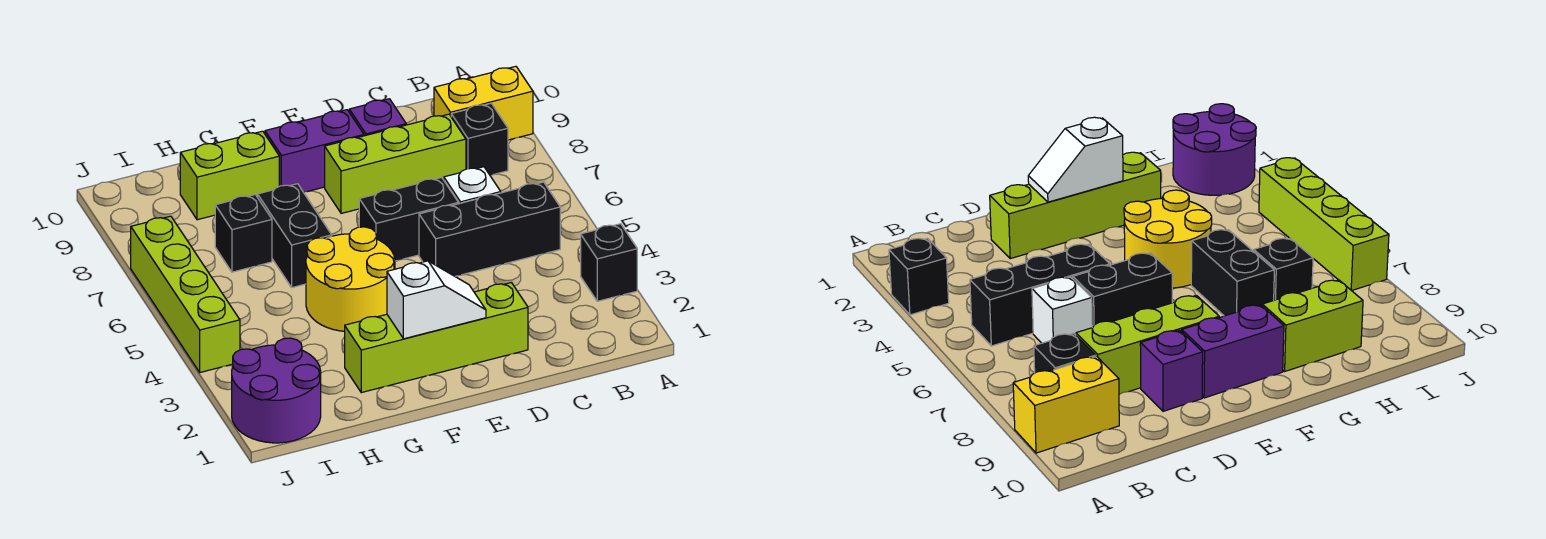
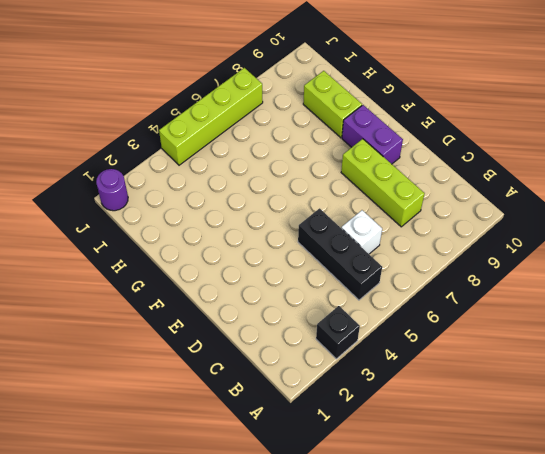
purple round brick J1 level 1 -> purple round brick I1:J2 level 1
none -> yellow brick A9:B9 level 1
none -> black brick B8 level 1
none -> lime brick D2:G2 level 1

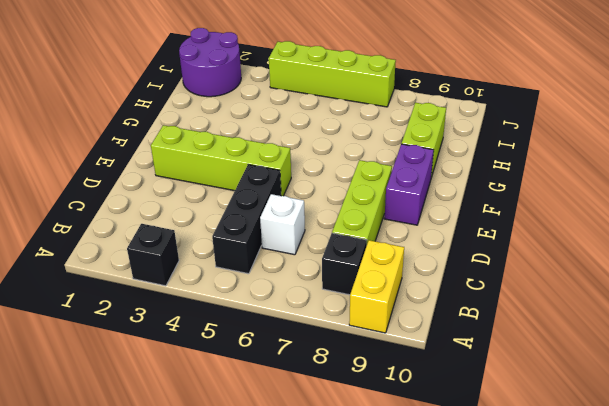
lime brick E2:E5 level 1 -> lime brick D2:G2 level 1
none -> black brick D6:E6 level 1
none -> purple brick D9 level 1
none -> yellow round brick F4:G5 level 1

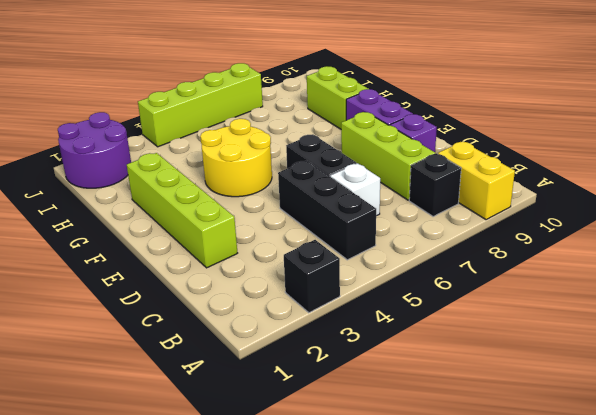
none -> black brick G6:G7 level 1
none -> black brick H7 level 1
none -> white slope E2:F2 level 2 top F

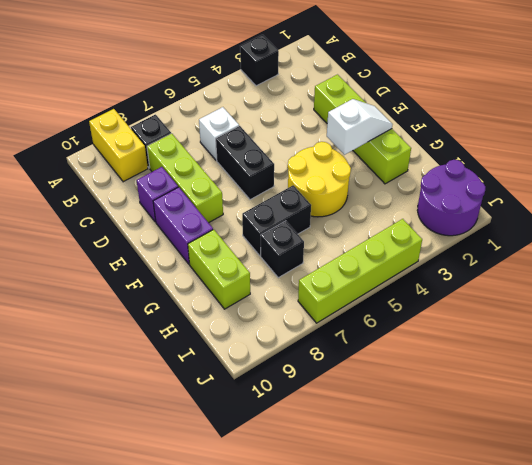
white slope F2:F3 level 2 top 3 -> white slope E2:F2 level 2 top F
none -> black brick B5:D5 level 1

